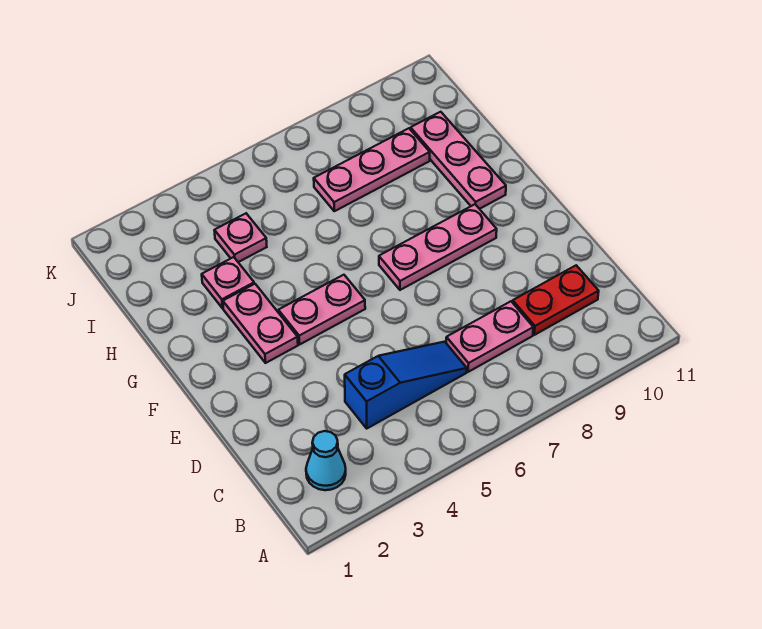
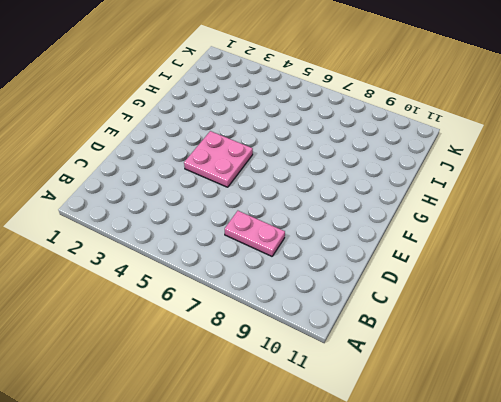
pink plate E4:F5 level 1 -> pink plate F4:F5 level 1
none -> cyan cone B2 level 1
none -> blue slope C4:C6 level 1 top 4

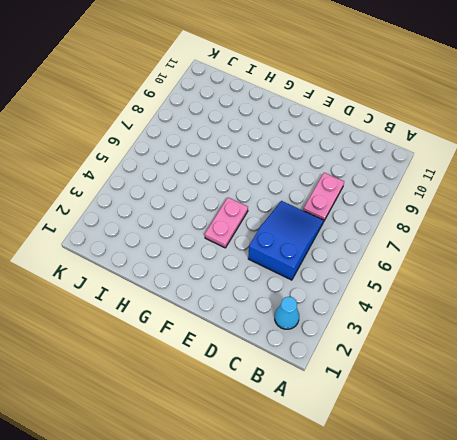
blue slope C4:D6 level 1 top 4 -> blue slope C4:C6 level 1 top 4
none -> red plate C9:C10 level 1
none -> pink plate F3:G3 level 1

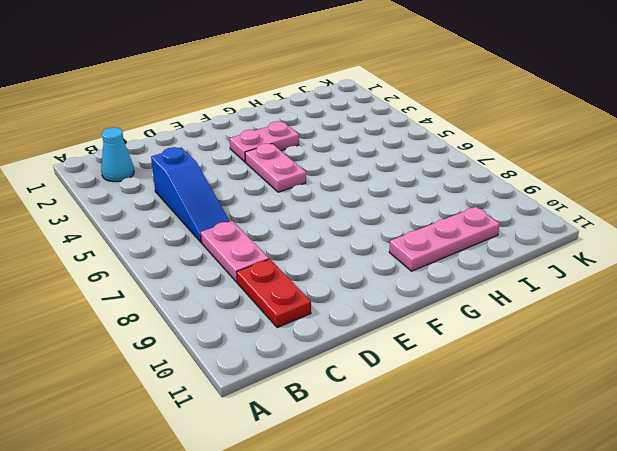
none -> pink plate F7:F9 level 1
none -> pink plate H3 level 1

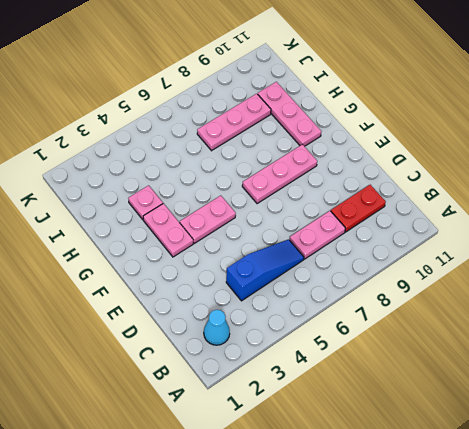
none -> pink plate I4 level 1

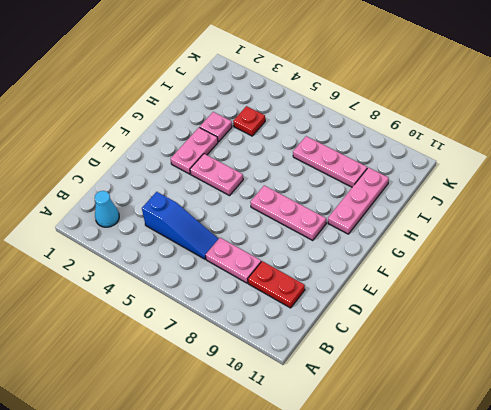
red plate I4 level 1 -> pink plate I4 level 1

